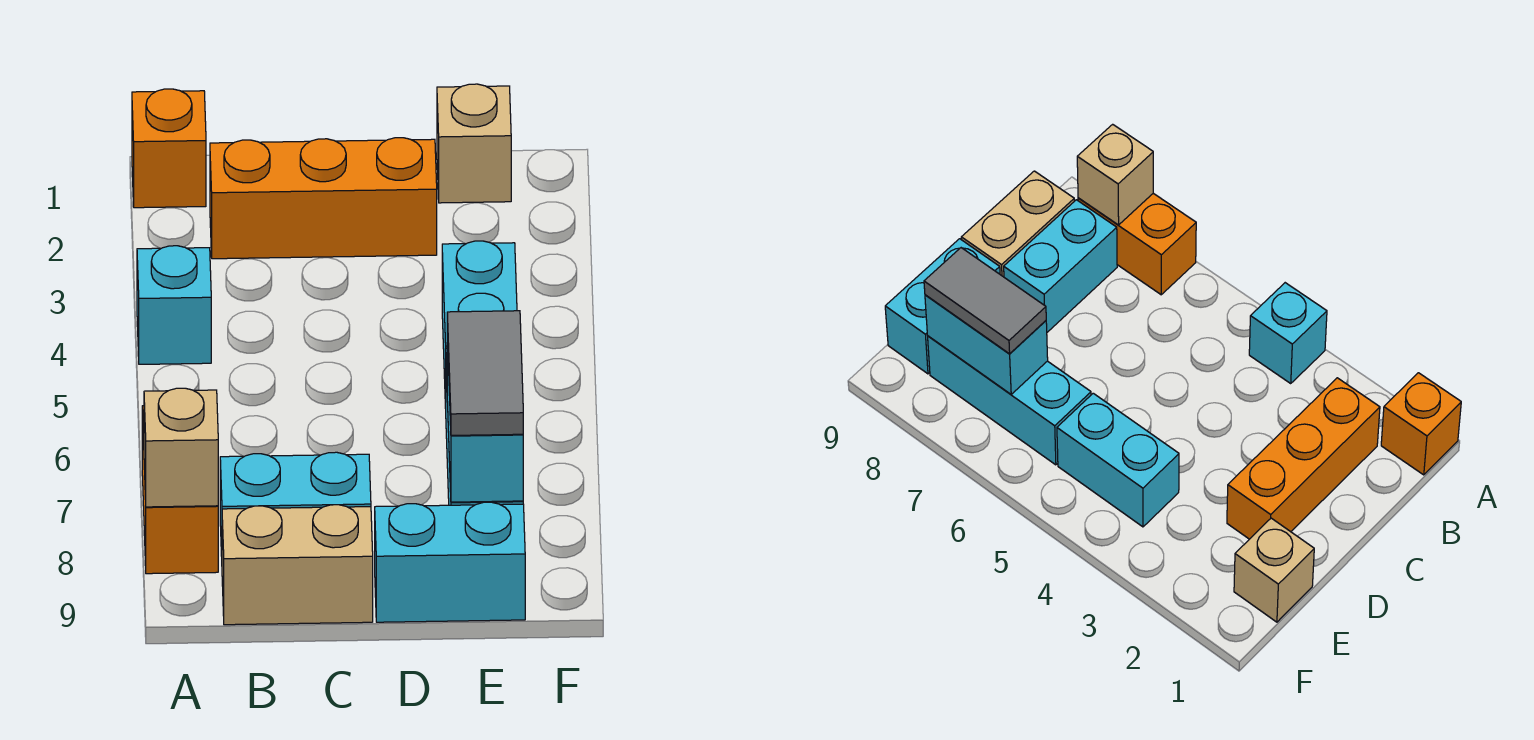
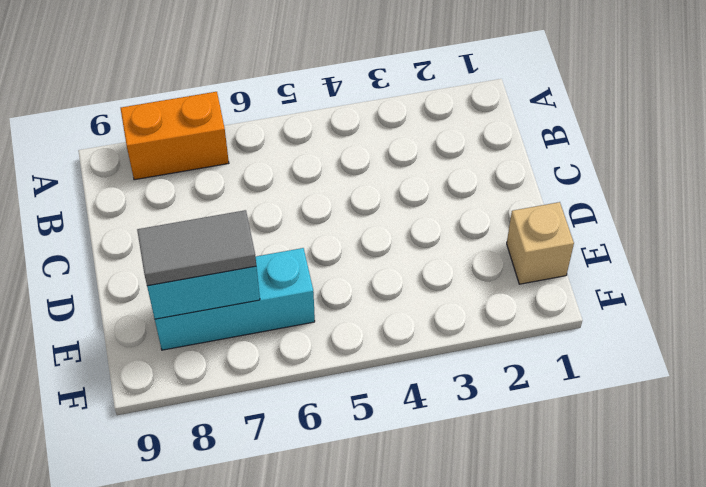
none -> orange brick A1 level 1
none -> cyan brick A4 level 1
none -> orange brick B2:D2 level 1

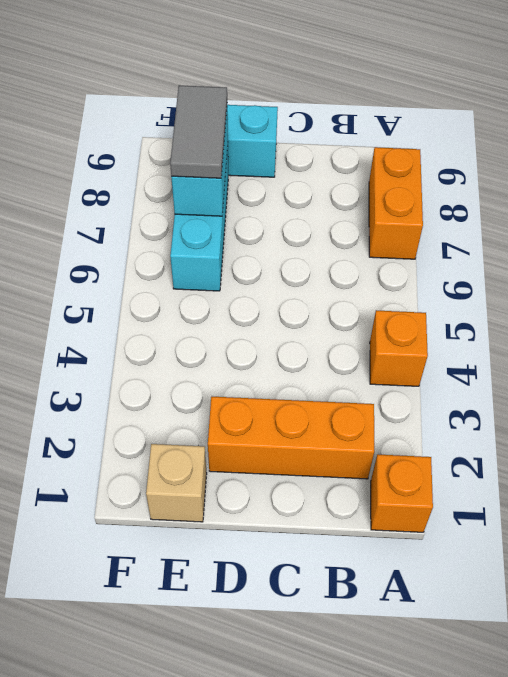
orange brick A4 level 1 -> cyan brick A4 level 1
none -> cyan brick B8:C8 level 1
none -> tan brick B9:C9 level 1
none -> cyan brick E4:E5 level 1

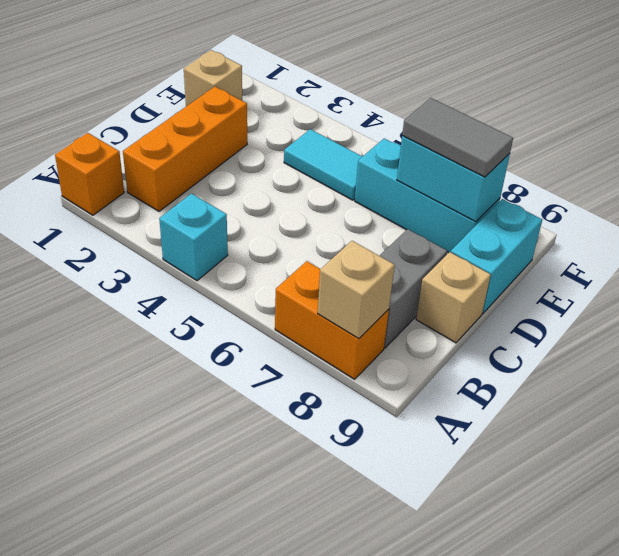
grey brick B8:C8 level 1 -> cyan brick B8:C8 level 1
tan brick C9 level 1 -> tan brick B9:C9 level 1
cyan tile E4:E5 level 1 -> cyan brick E4:E5 level 1

